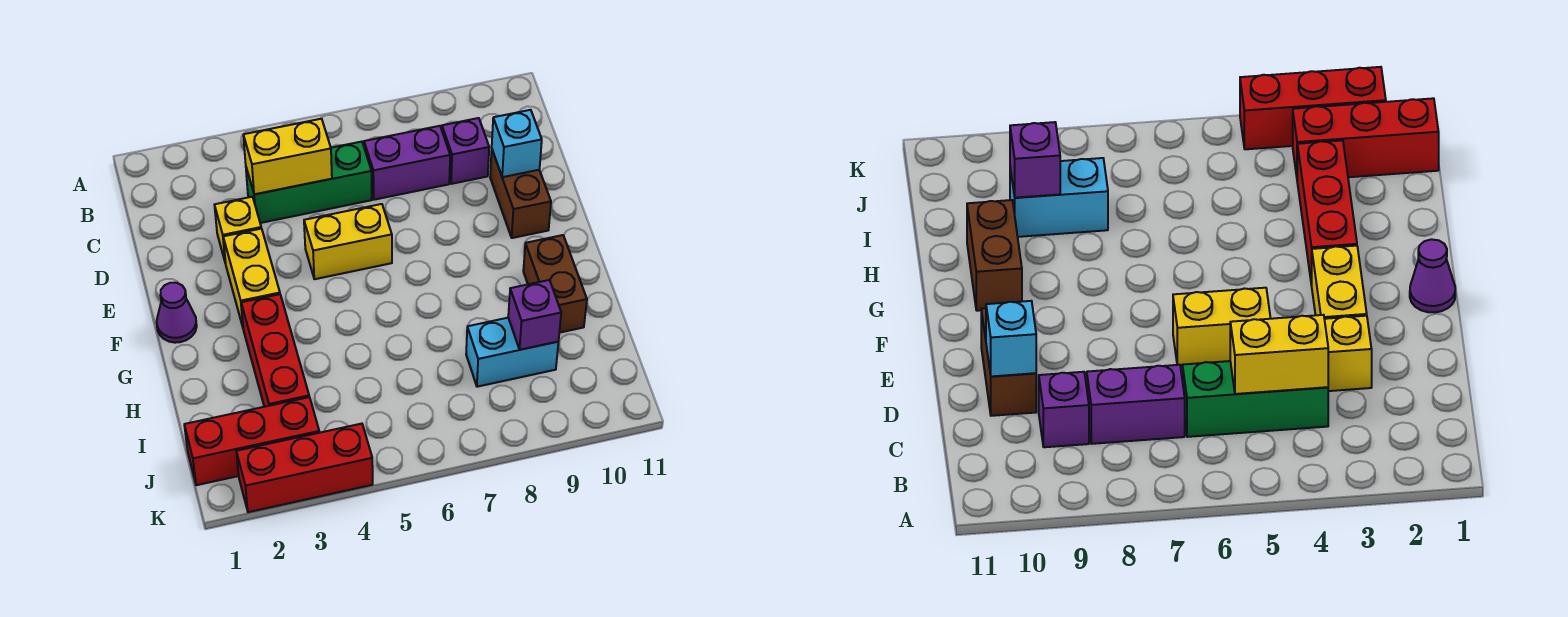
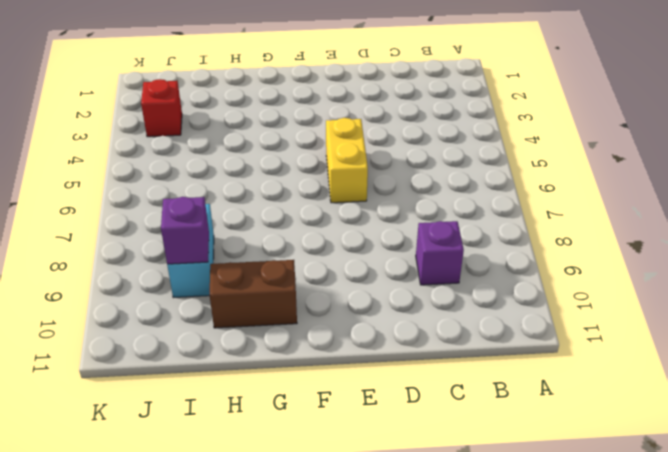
red brick J3 level 1 -> red brick J1:J3 level 1
none -> green brick C4:C6 level 1
none -> purple brick C7:C8 level 1
none -> yellow brick D3 level 1

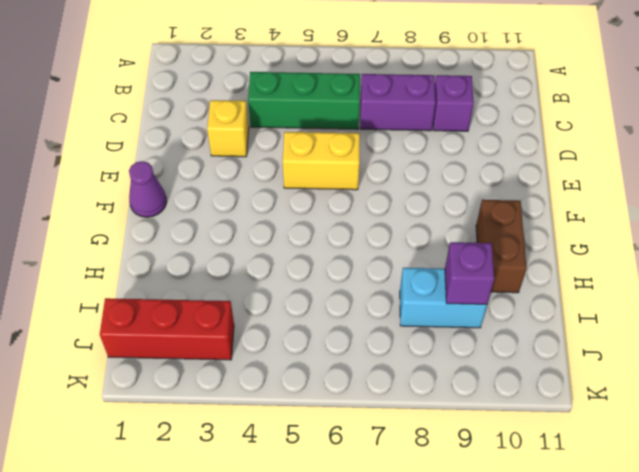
none -> brown brick D10:E10 level 1
none -> yellow brick E3:F3 level 1
none -> red brick G3:I3 level 1

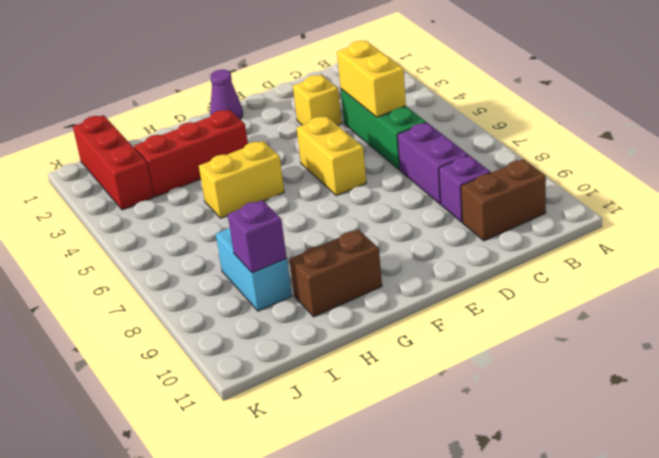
brown brick B10:C10 level 1 -> brown brick D10:E10 level 1
yellow brick G5:H5 level 1 -> yellow brick E3:F3 level 1
none -> red brick K2:K4 level 1
none -> cyan brick D10 level 2

